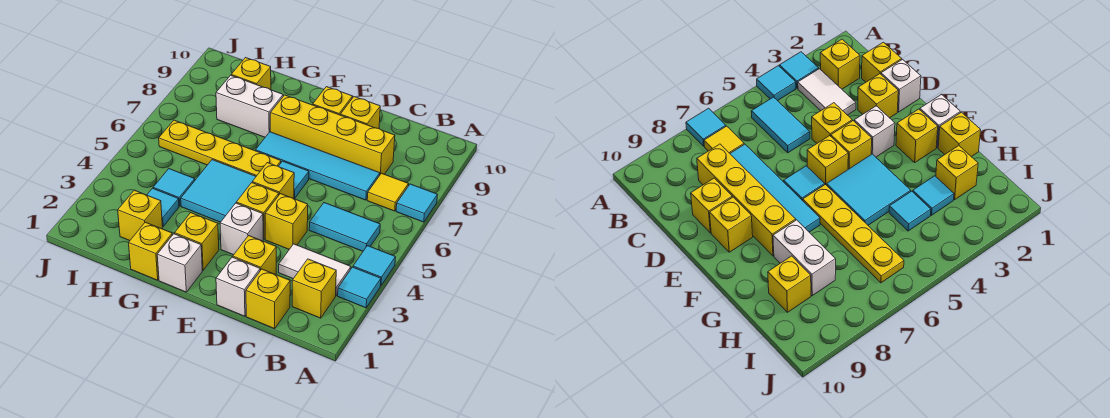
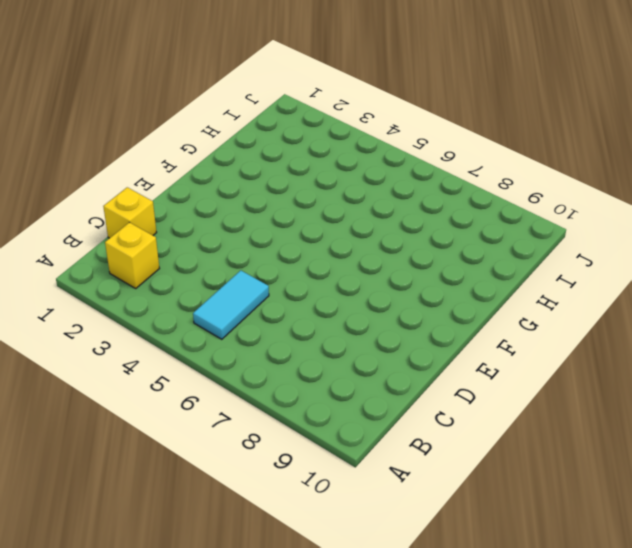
none -> cyan tile A3 level 1
none -> cyan tile A4 level 1
none -> cyan tile A7 level 1

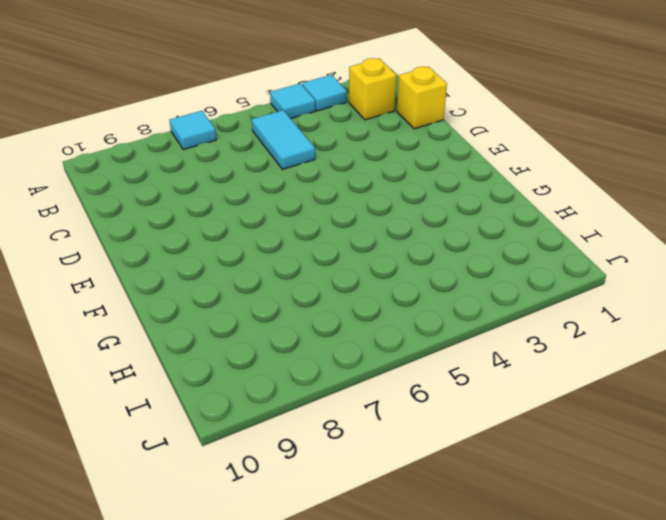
none -> white tile B3:C3 level 1
none -> yellow tile B7 level 1
none -> cyan tile C7:F7 level 1

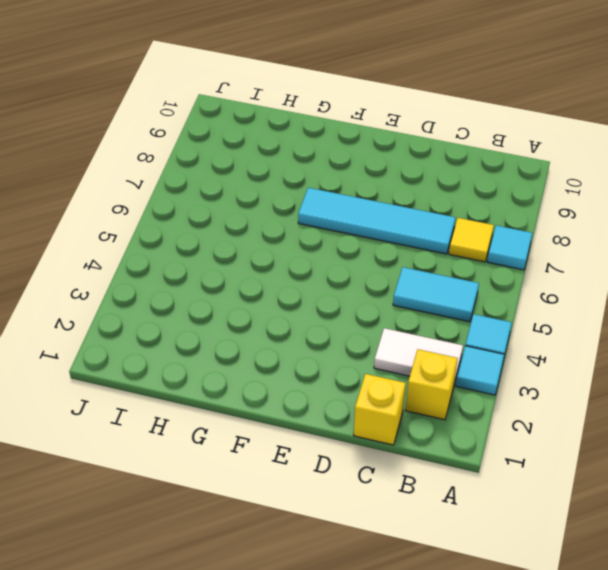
none -> yellow brick C8:F8 level 1
none -> white brick D1 level 1
none -> yellow brick D2 level 1

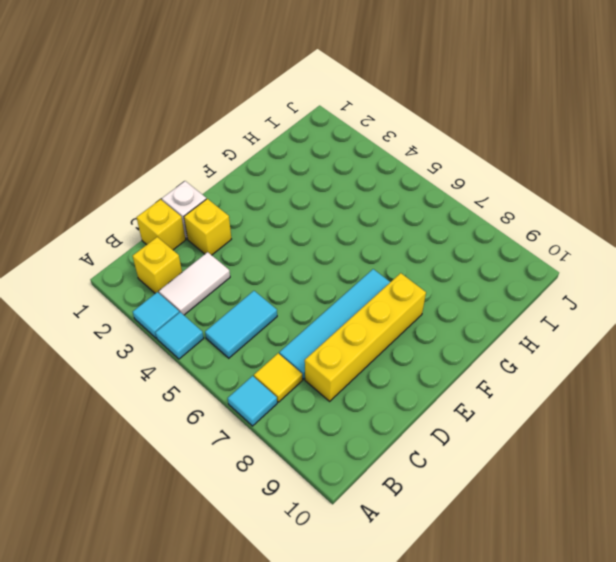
none -> yellow brick D4 level 1
none -> yellow brick D9 level 1
none -> white brick E3 level 1

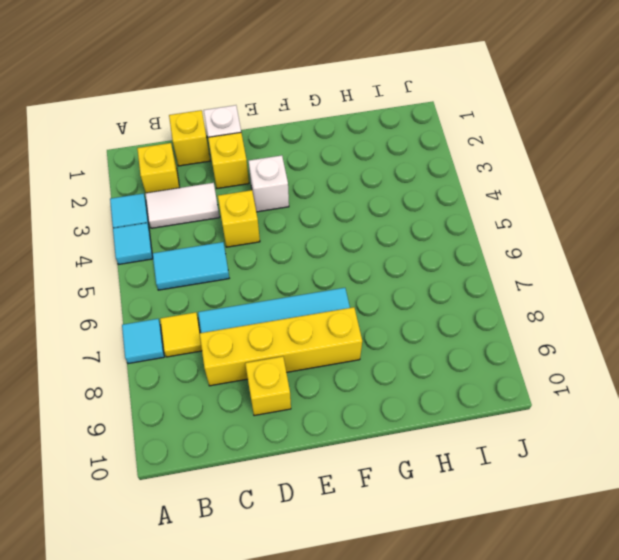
none -> yellow brick E4 level 1
none -> yellow brick E5 level 1
none -> cyan tile E6 level 1

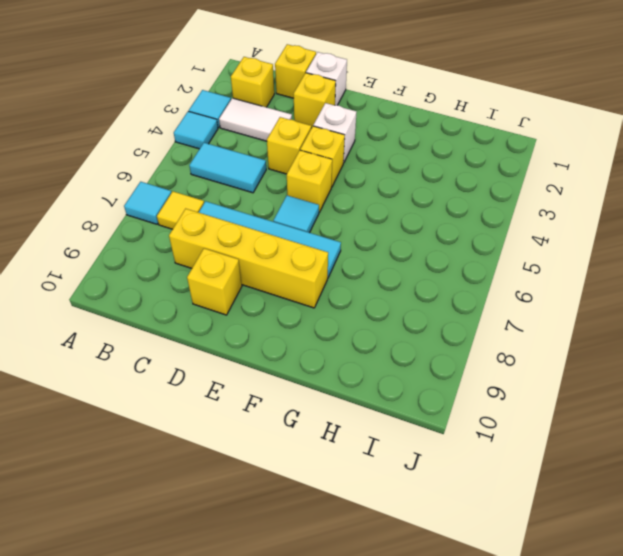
none -> yellow brick E9 level 1
none -> white brick F1 level 1
none -> yellow brick F2 level 1

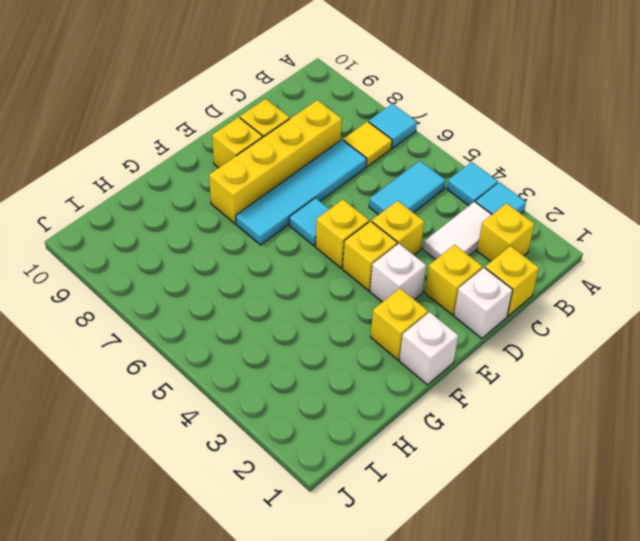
none -> cyan tile F4:G5 level 1
none -> yellow plate F6:I6 level 1
none -> yellow brick G1 level 1

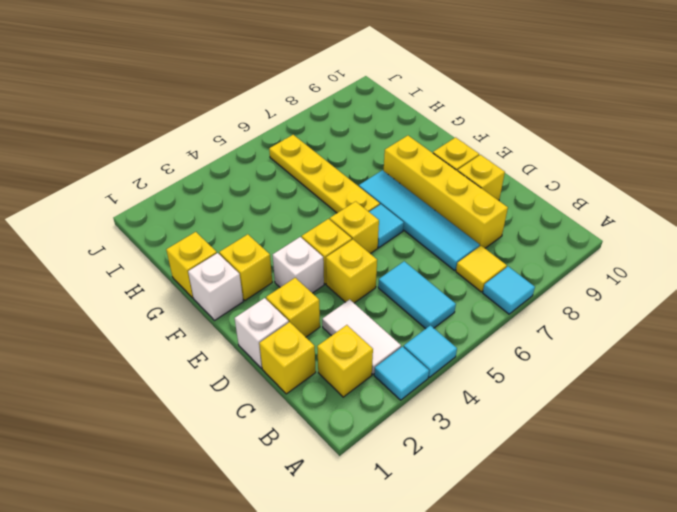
none -> cyan tile F4:G5 level 1
none -> white brick G8:H8 level 1
none -> yellow brick H2 level 1

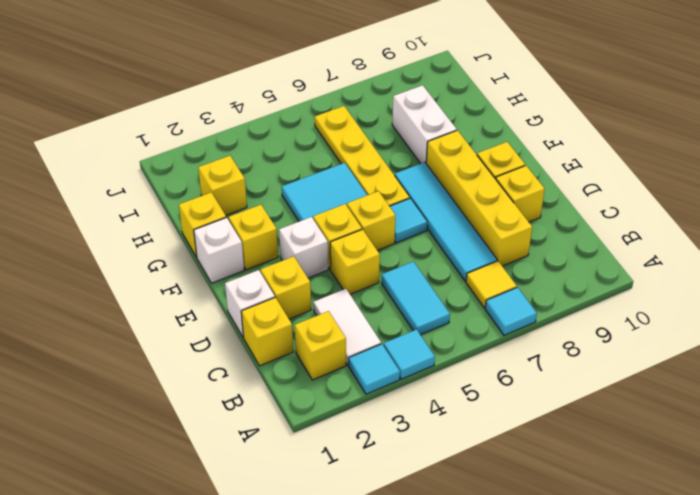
none -> cyan tile H3 level 1
none -> cyan tile H4 level 1
none -> yellow brick H9 level 1

